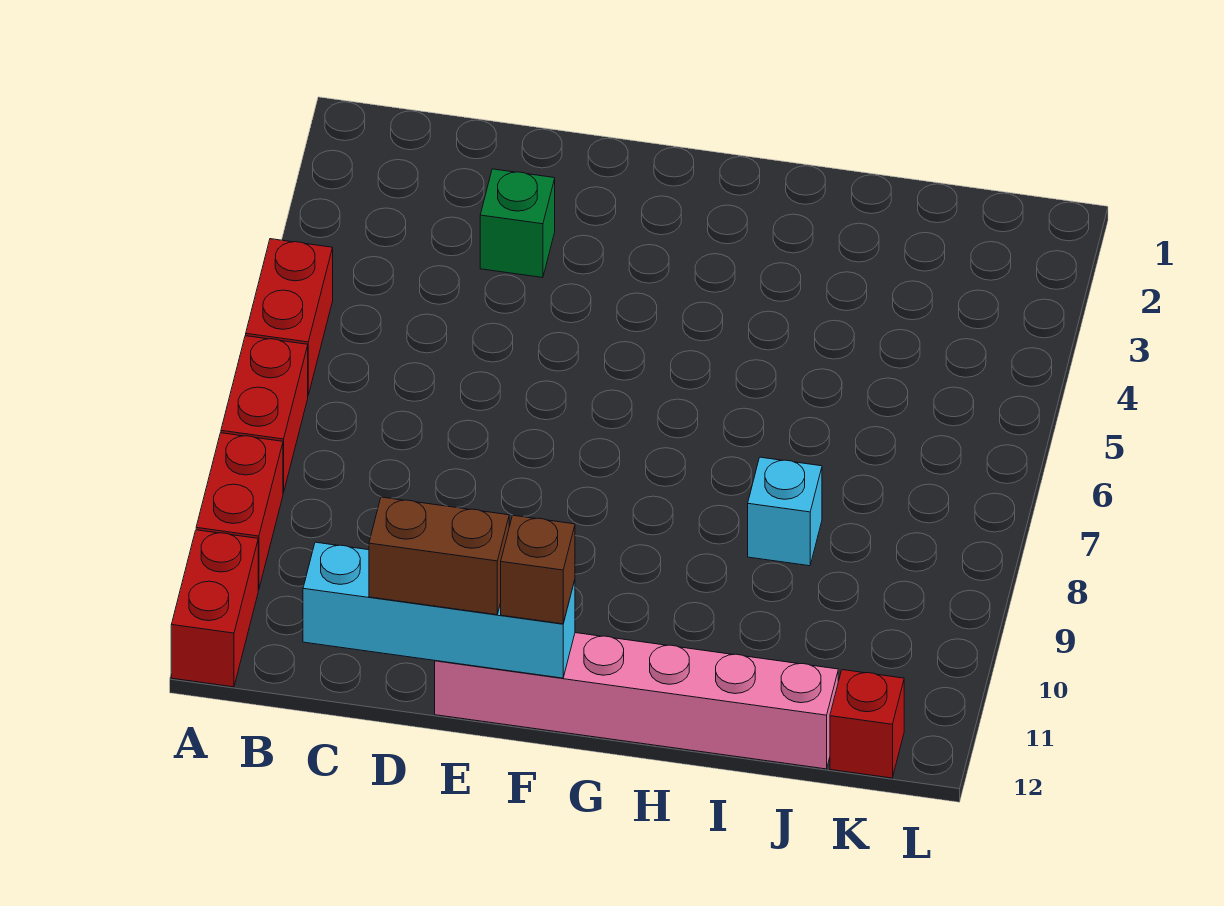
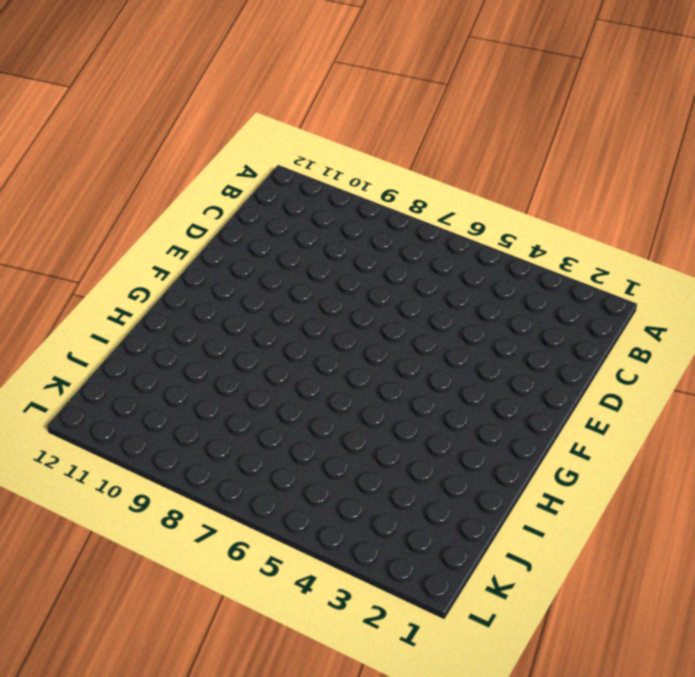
none -> red brick A5:A6 level 1
none -> red brick A7:A8 level 1

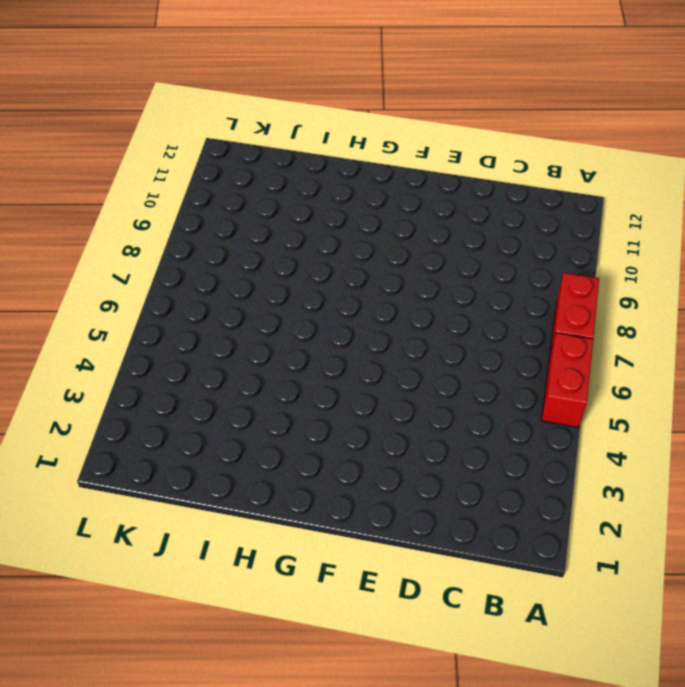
none -> red brick A9:A10 level 1
none -> red brick A11:A12 level 1

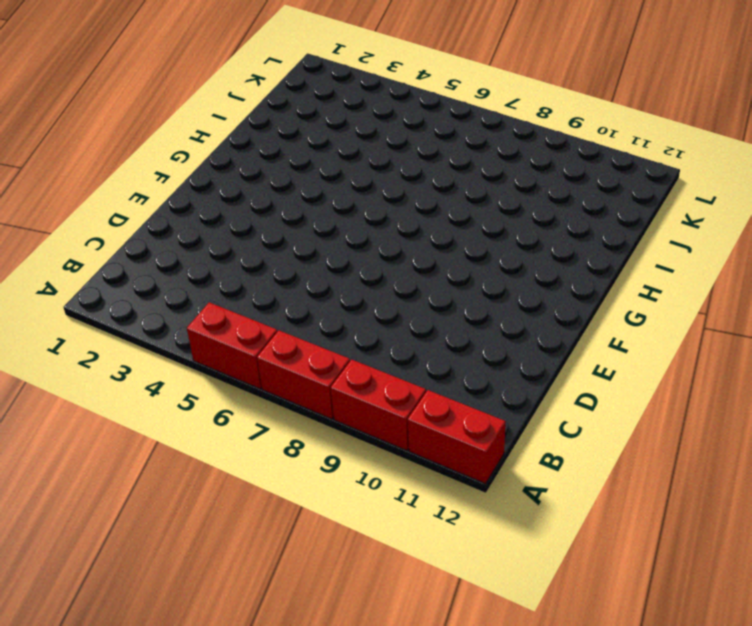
none -> green brick D3 level 1
none -> pink brick E12:J12 level 1

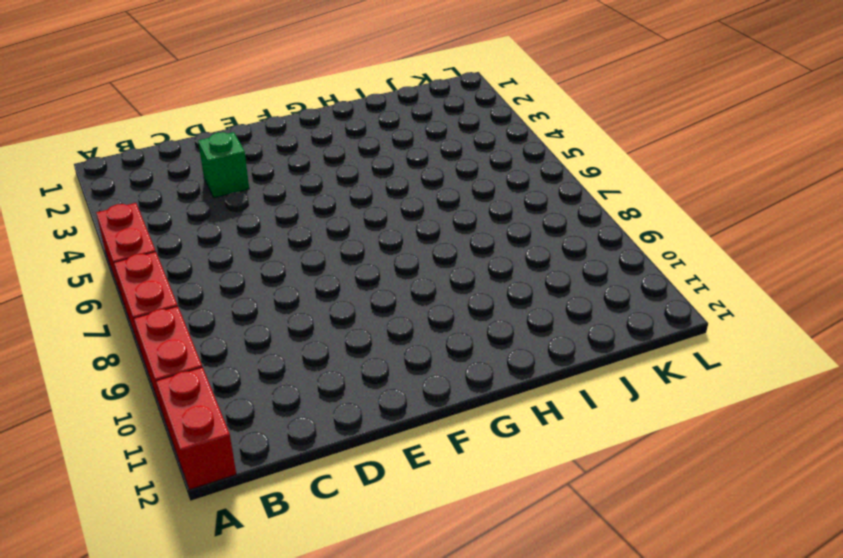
none -> pink brick E12:J12 level 1
none -> cyan brick I8 level 1

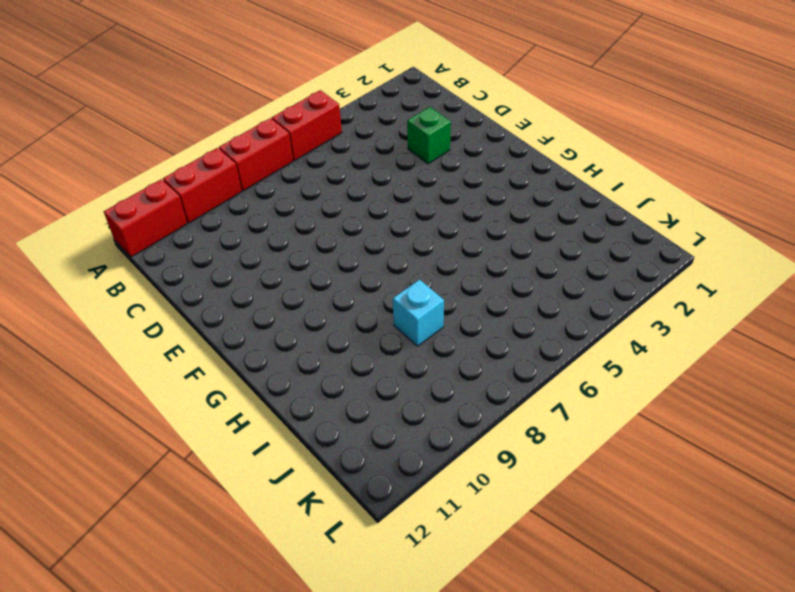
none -> pink brick E12:J12 level 1
none -> red brick K12 level 1

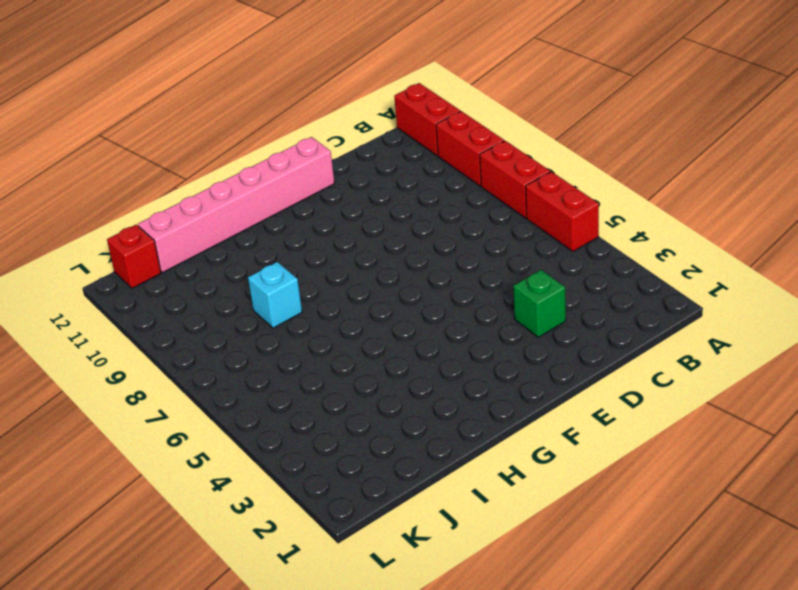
none -> cyan brick C12:F12 level 2
none -> brown brick D12:E12 level 3

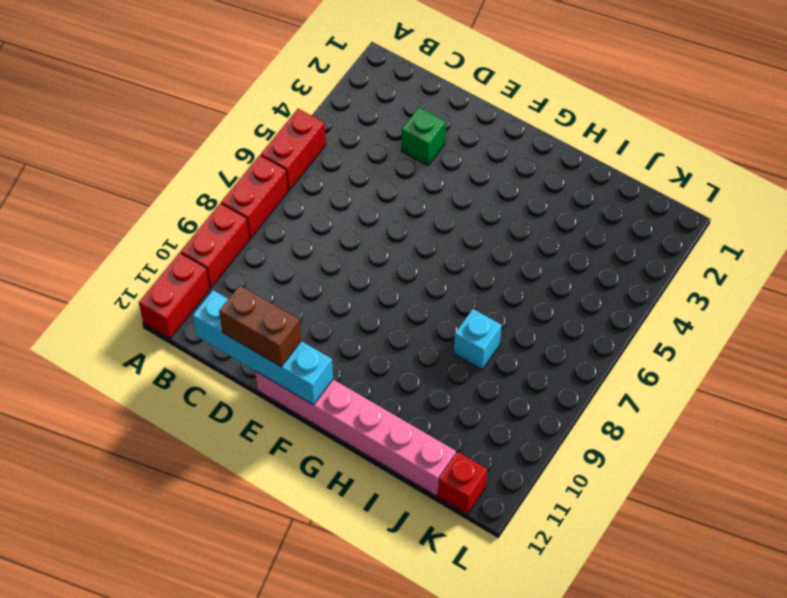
none -> brown brick F12 level 3

